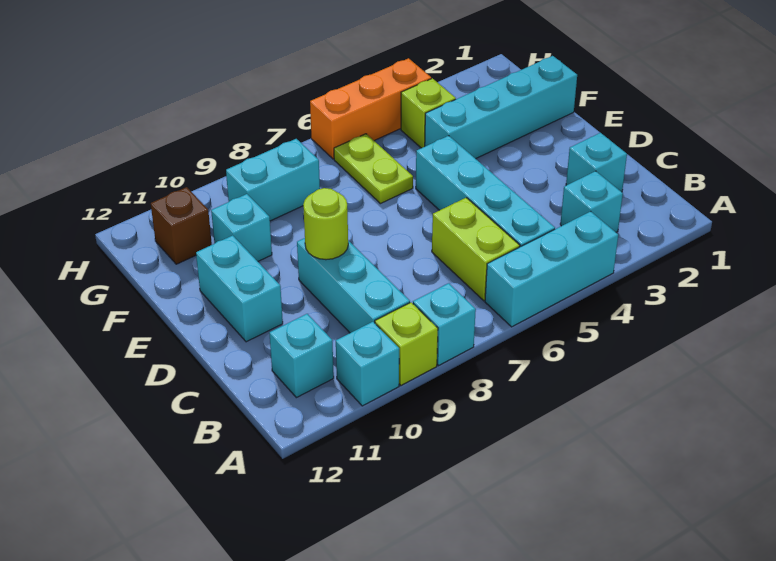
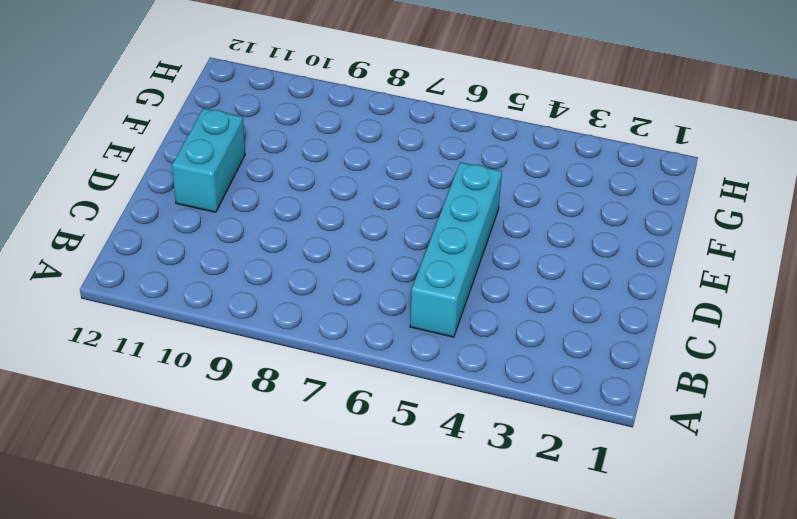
none -> cyan brick A4:A6 level 1
none -> cyan brick A8 level 1
none -> lime brick A9 level 1

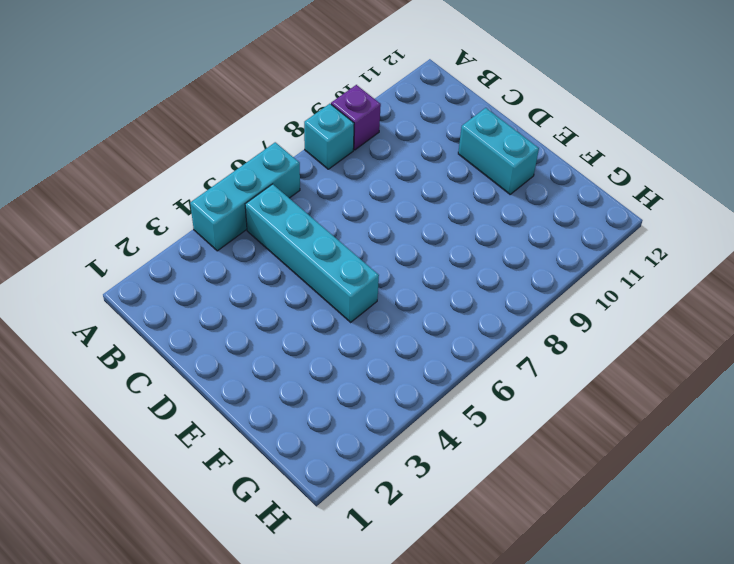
purple brick A9 level 1 -> lime brick A9 level 1
none -> cyan brick A10 level 1
none -> cyan brick B3 level 1
none -> lime brick B6:C6 level 1

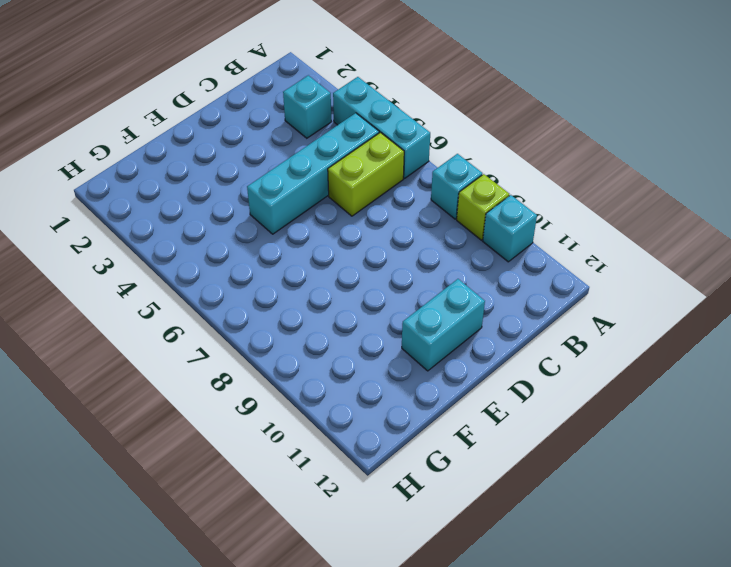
none -> cyan brick B9:D9 level 1
none -> cyan brick B11 level 1
none -> cyan brick C2 level 1

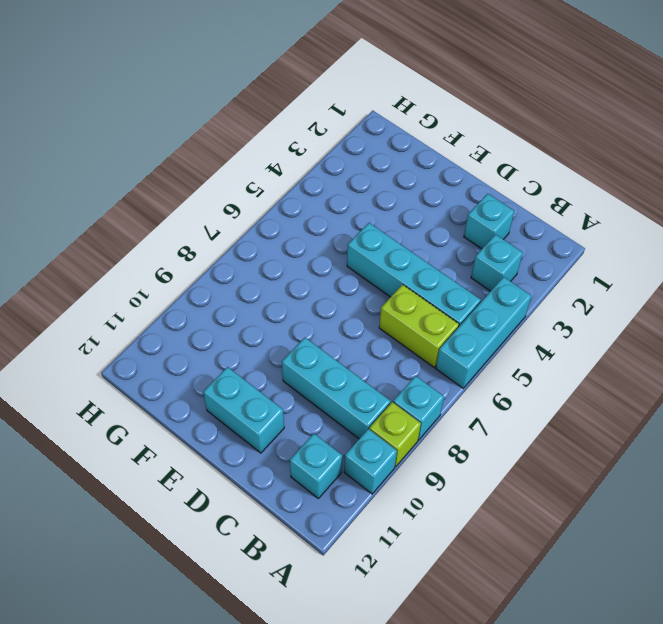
none -> cyan brick F1:F4 level 1
none -> lime plate F6:G6 level 1
none -> cyan brick F10 level 1

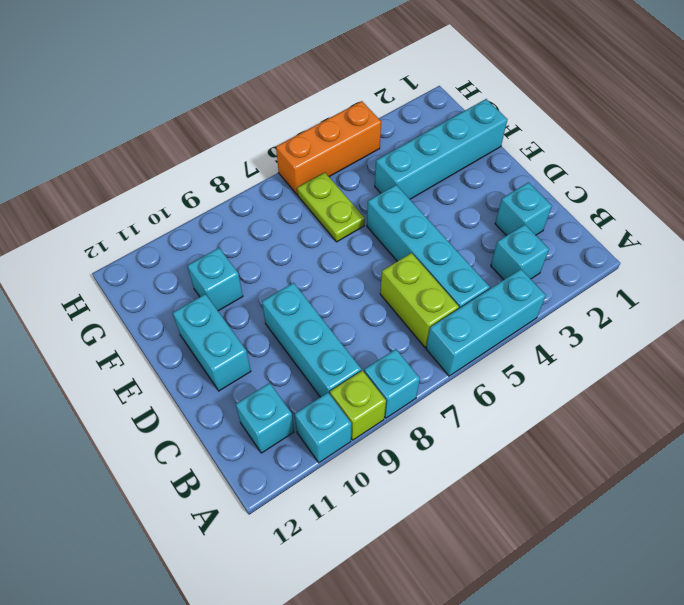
none -> lime brick G4 level 1
none -> cyan brick G8:G9 level 1
none -> brown brick G11 level 1

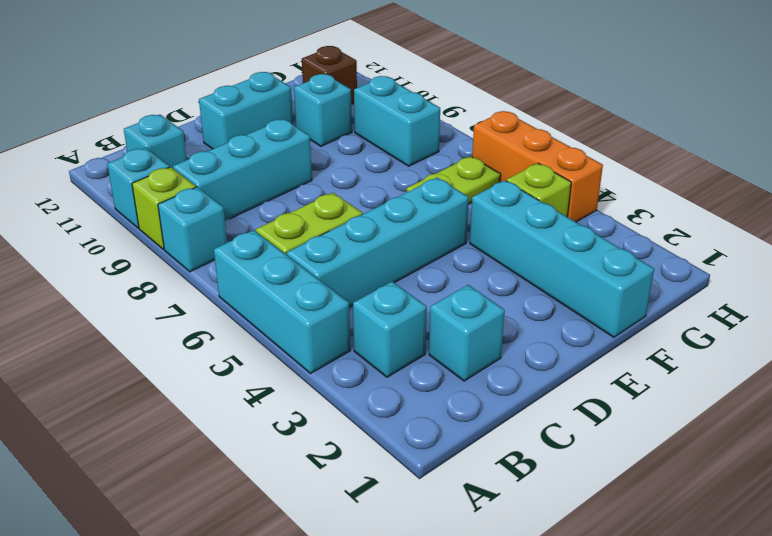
none -> lime round brick D9 level 2

